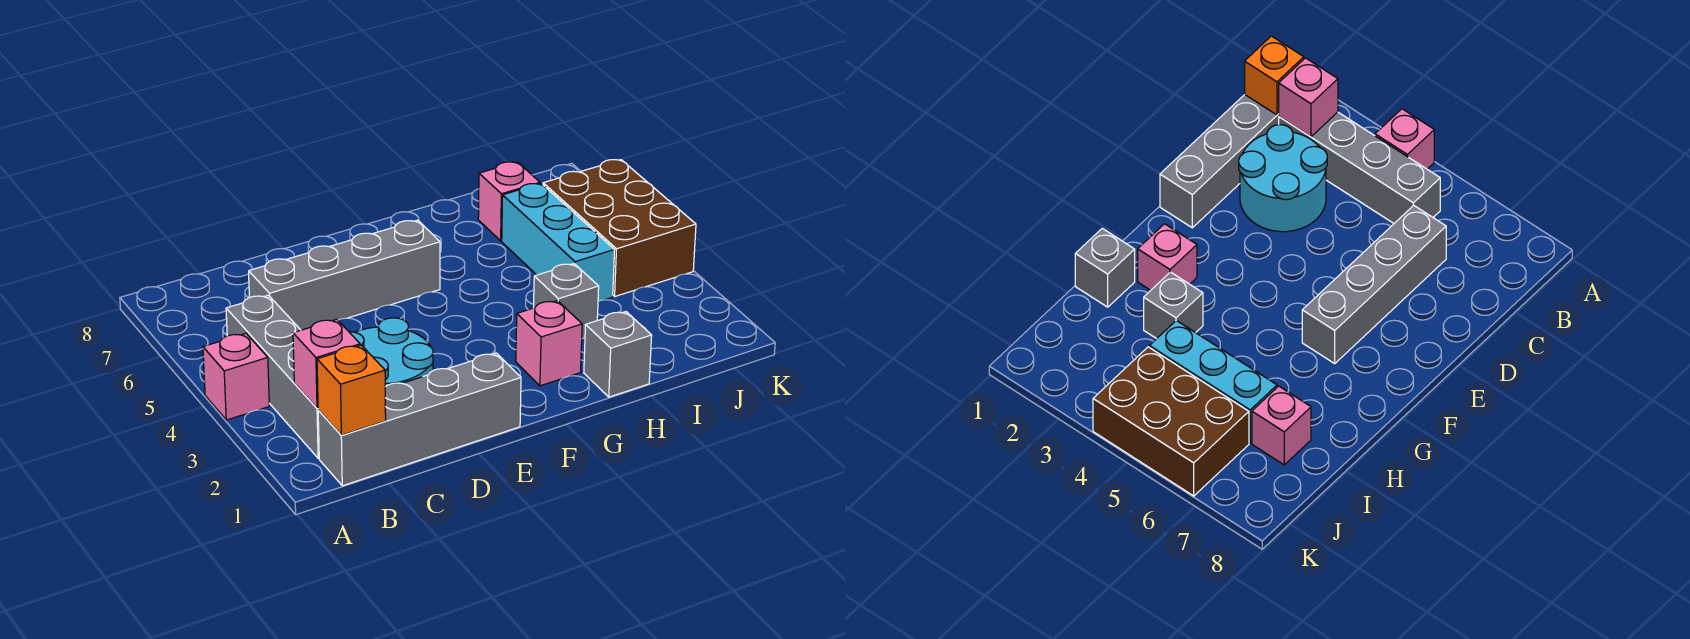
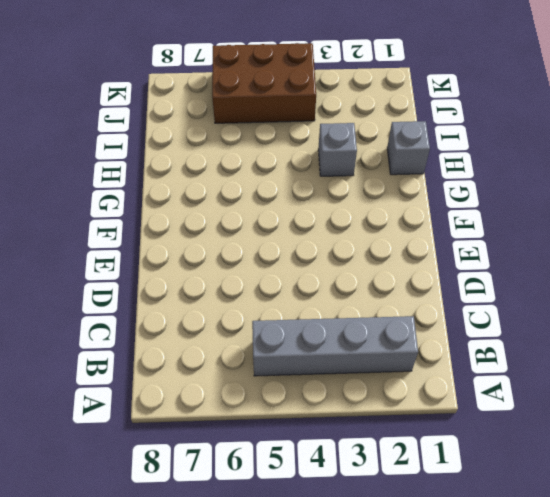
none -> pink brick A4 level 1
none -> grey brick B1:E1 level 1
none -> cyan round brick C2:D3 level 1

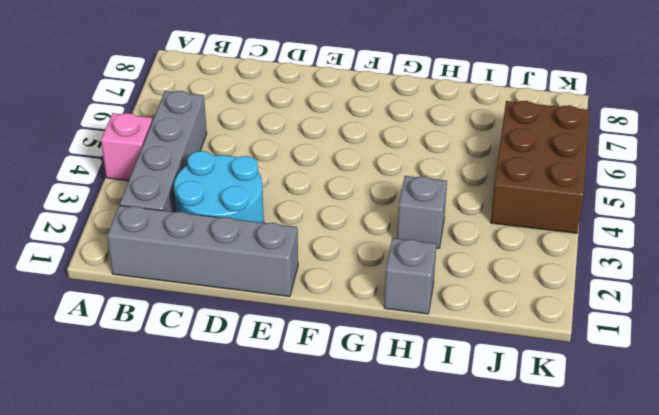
none -> grey brick C6:F6 level 1
none -> pink brick G2 level 1
none -> cyan brick I4:I6 level 1

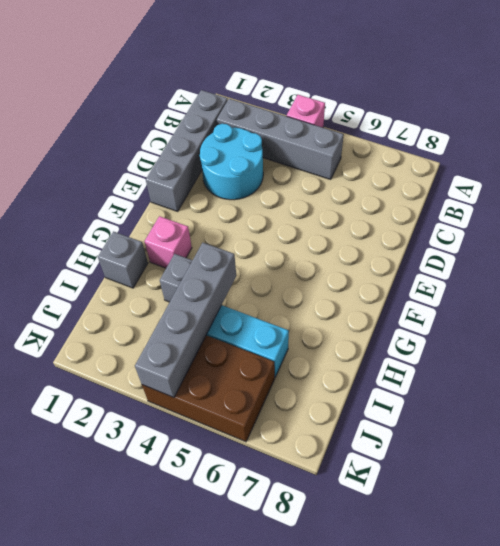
grey brick H4:K4 level 2 -> grey brick C6:F6 level 1
none -> pink brick I7 level 1
none -> orange brick B1 level 2
none -> pink brick B2 level 2

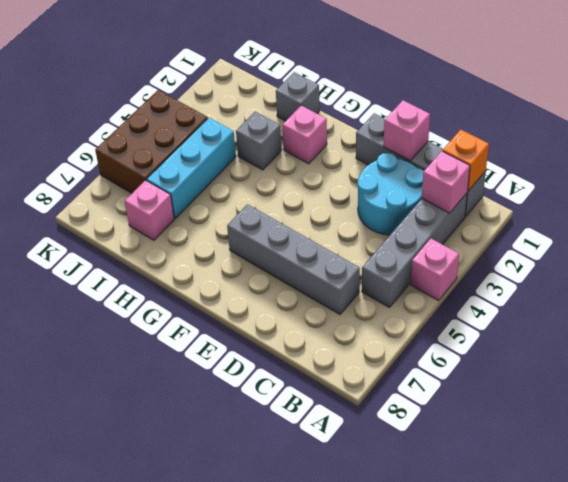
pink brick D1 level 2 -> none

